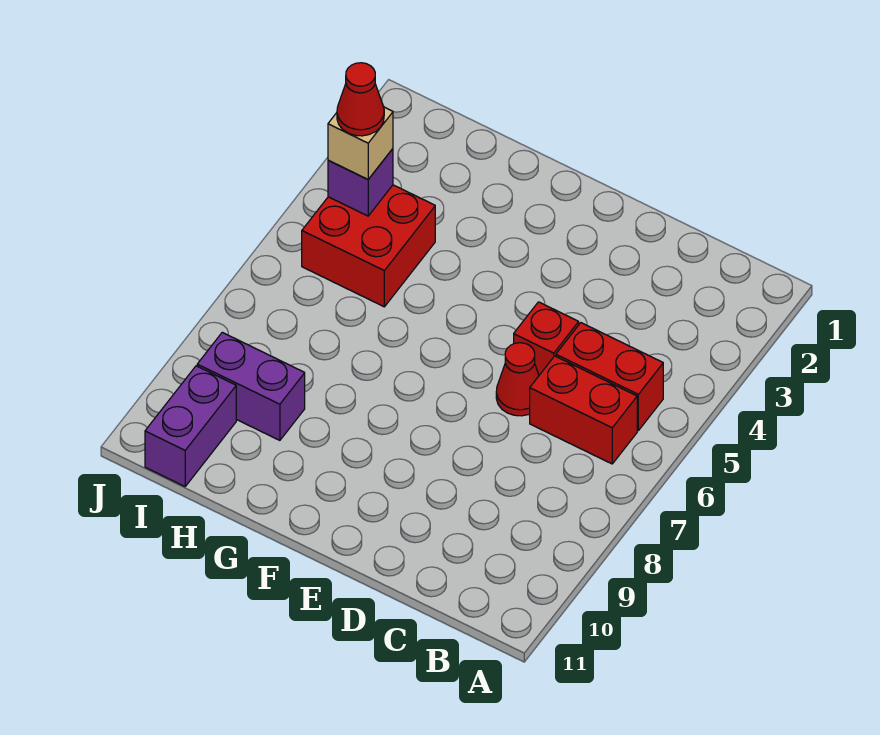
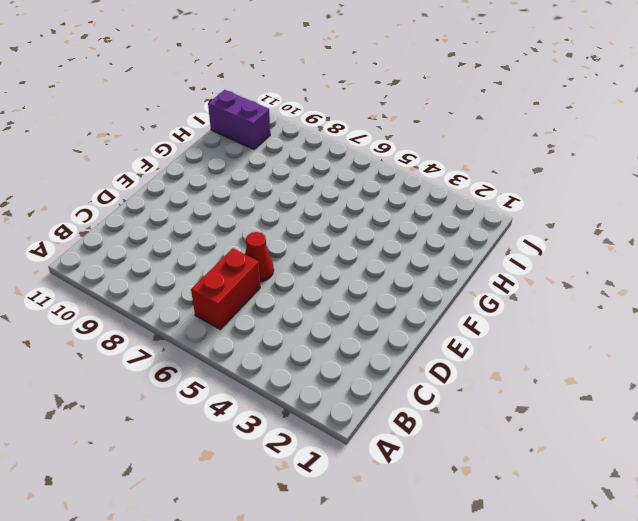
none -> red brick B5:C5 level 1
none -> red brick D5 level 1

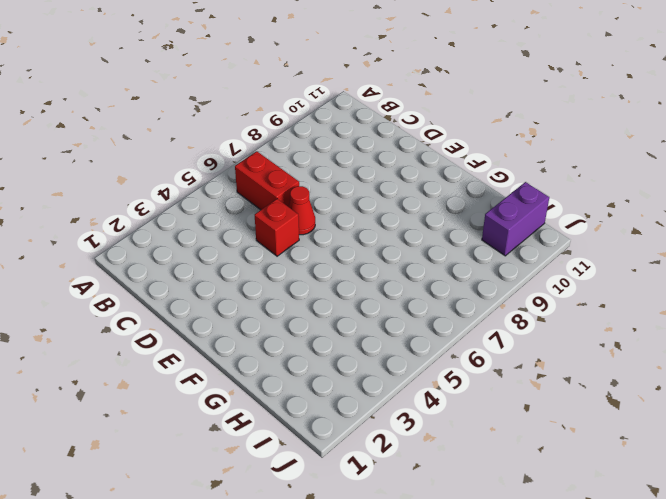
none -> red brick B5:C5 level 1
none -> red brick H4:I5 level 1

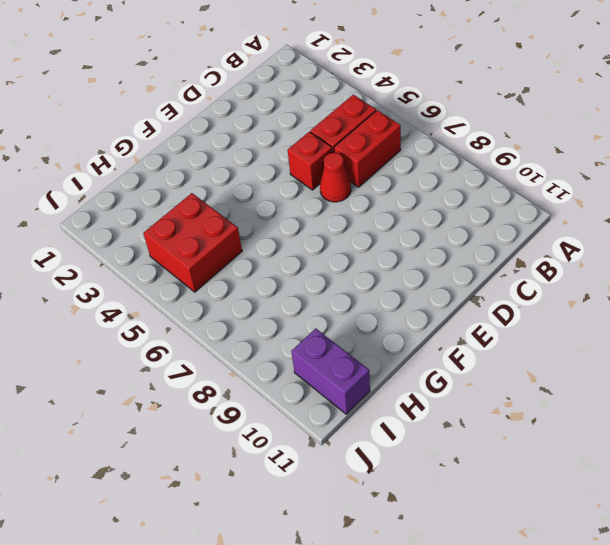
none -> purple brick H9:I9 level 1
none -> purple brick I4 level 2

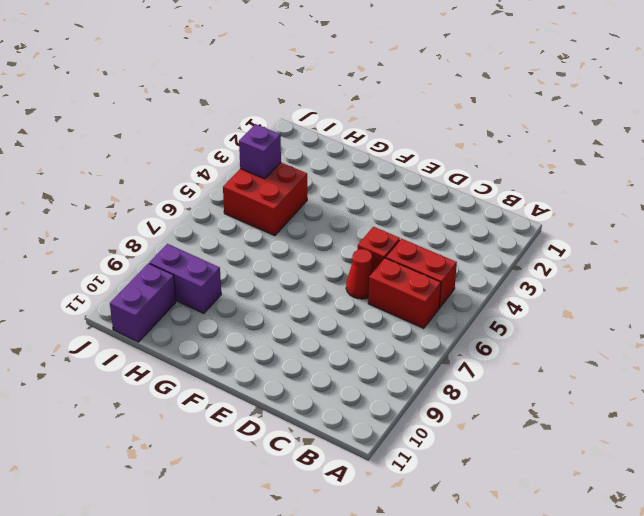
none -> tan brick I4 level 3
none -> red cone I4 level 4

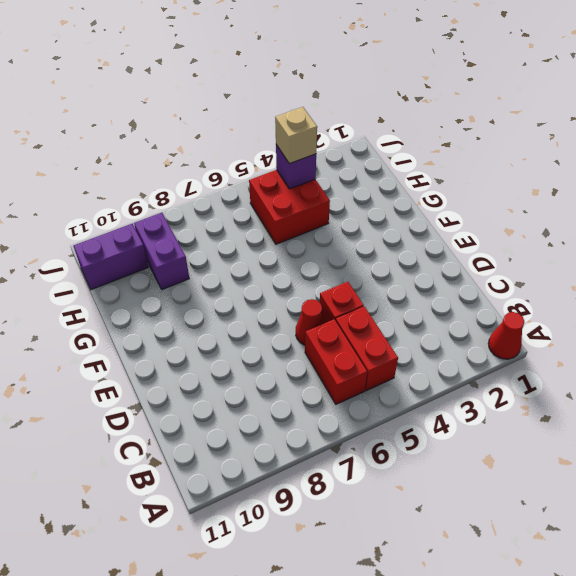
red cone A1 level 1 -> red cone I4 level 4

